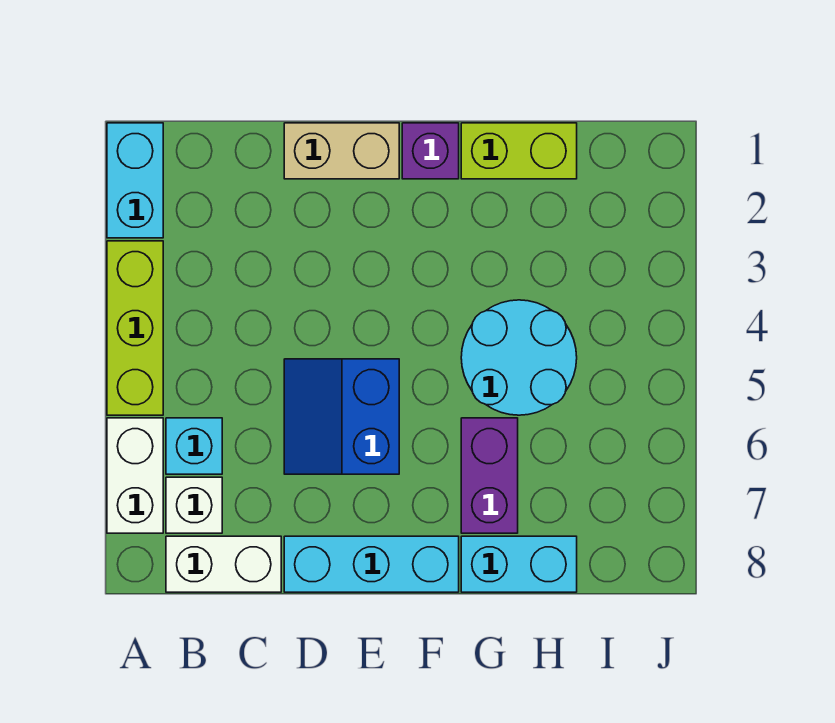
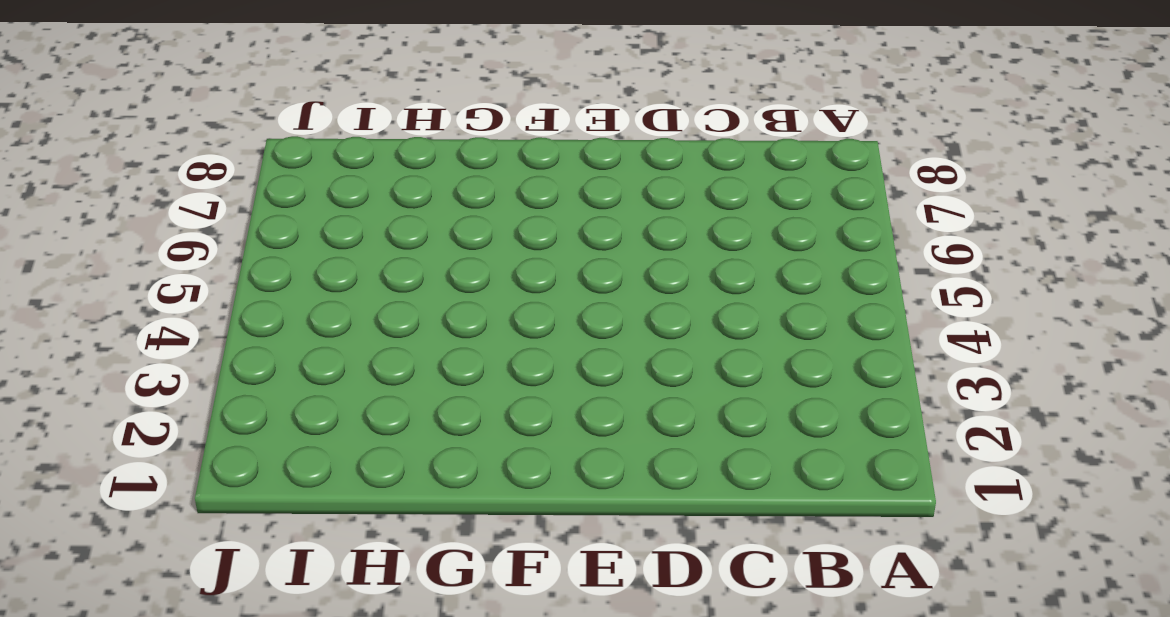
none -> cyan brick A1:A2 level 1
none -> lime brick A3:A5 level 1
none -> white brick A6:A7 level 1

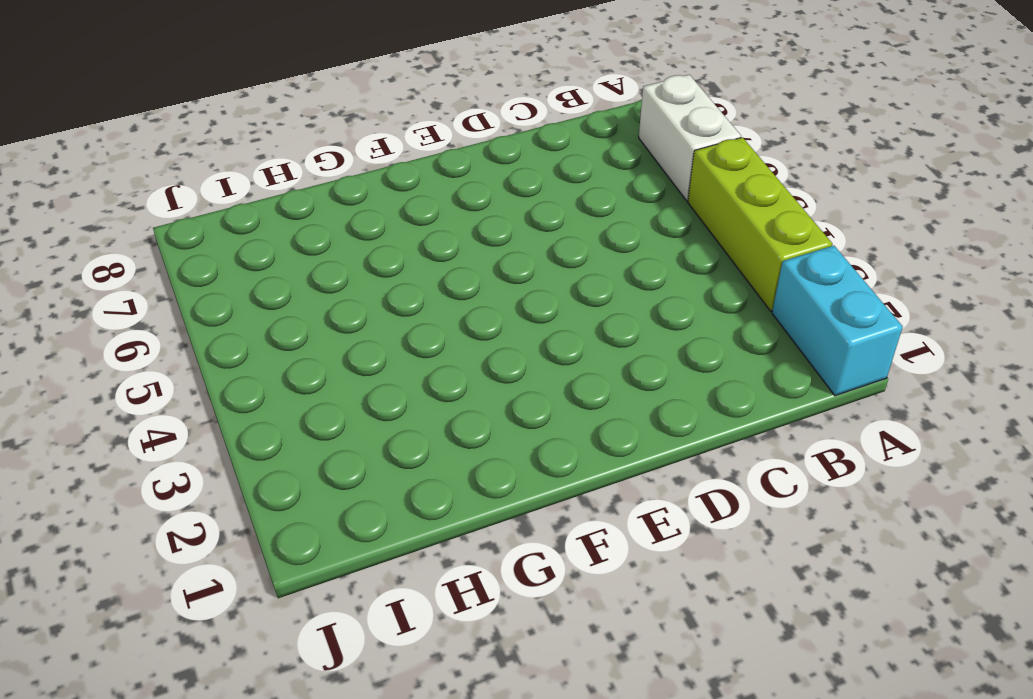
none -> cyan brick B6 level 1
none -> white brick B7 level 1
none -> white brick B8:C8 level 1

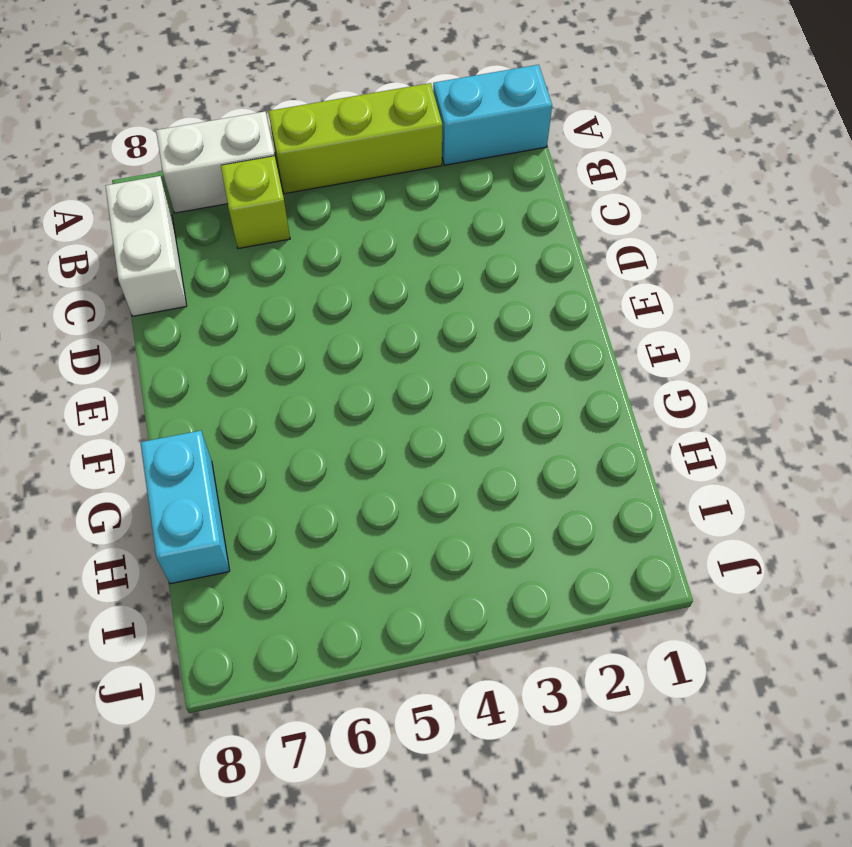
lime brick B6 level 1 -> cyan brick B6 level 1
none -> white brick B7 level 1
none -> tan brick D1:E1 level 1
none -> blue slope D5:E6 level 1 top E

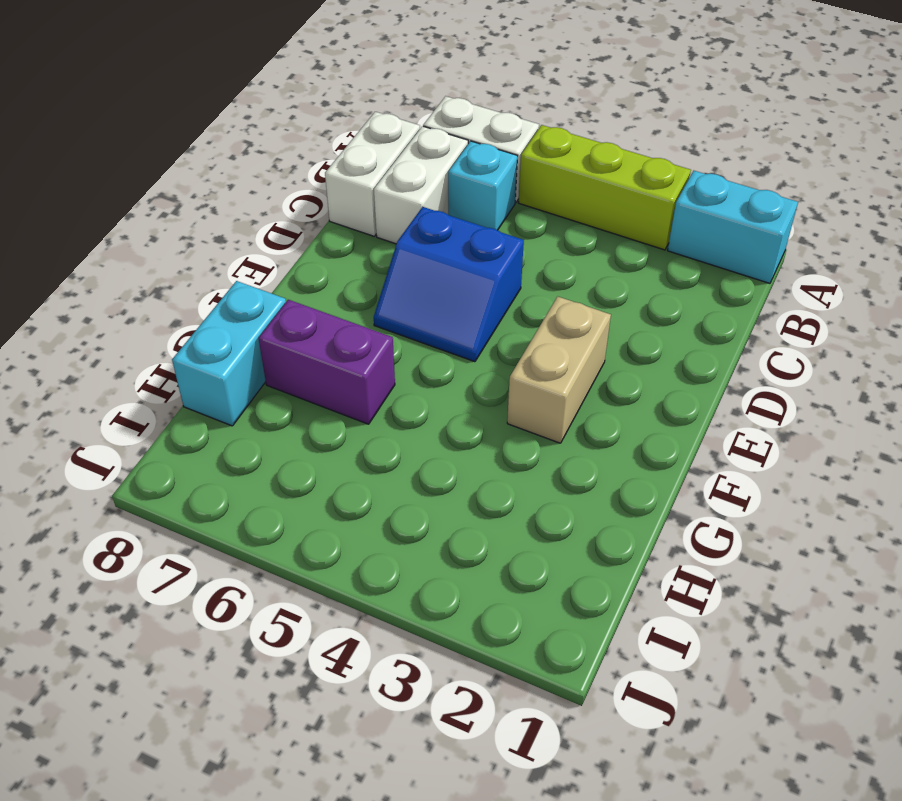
white brick B7:C7 level 1 -> white brick B7 level 1
blue slope D5:E6 level 1 top D -> blue slope D5:E6 level 1 top E
tan brick E3:F3 level 1 -> tan brick D1:E1 level 1
none -> cyan brick D8:F8 level 1
none -> purple brick F1 level 1
none -> lime brick G1:H1 level 1

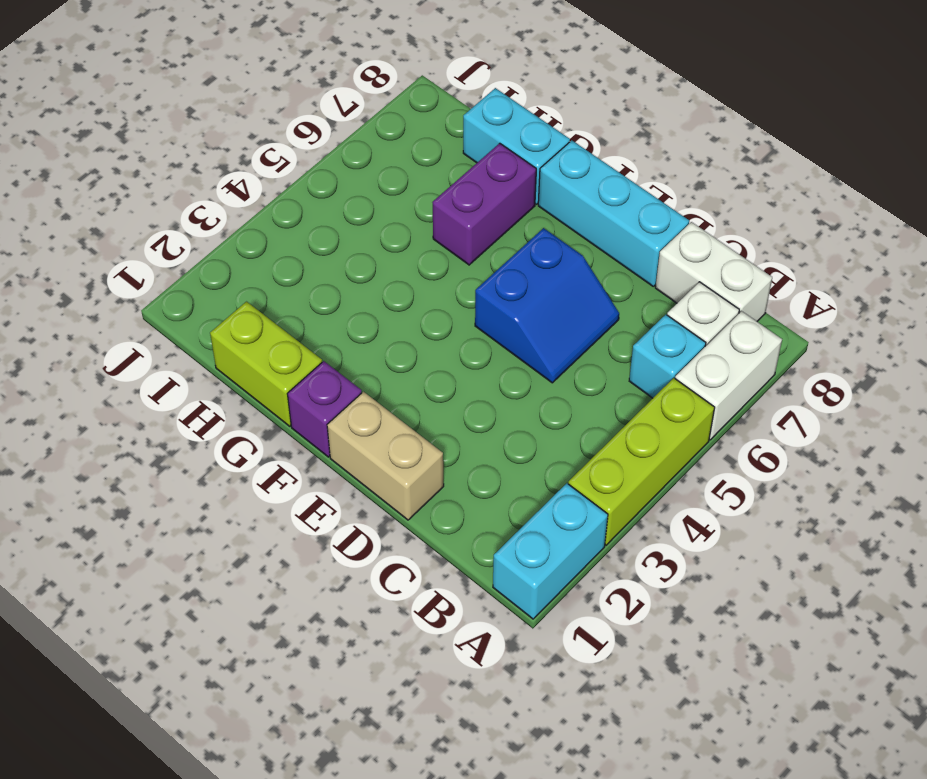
none -> cyan round brick G4:H5 level 1

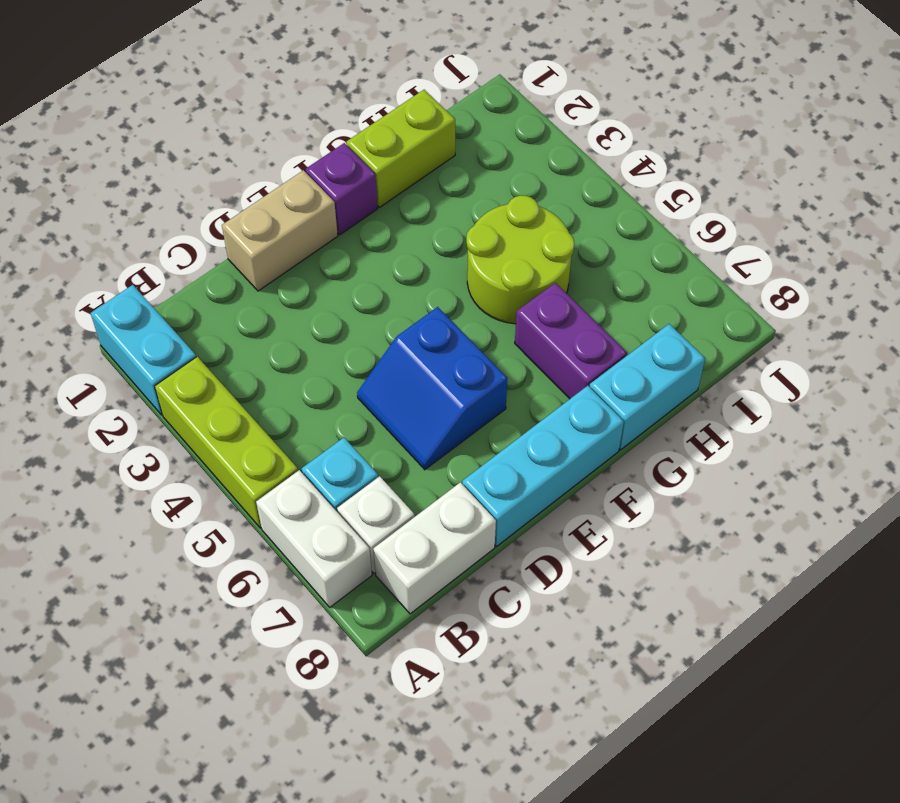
lime round brick G4:H5 level 1 -> cyan round brick G4:H5 level 1

